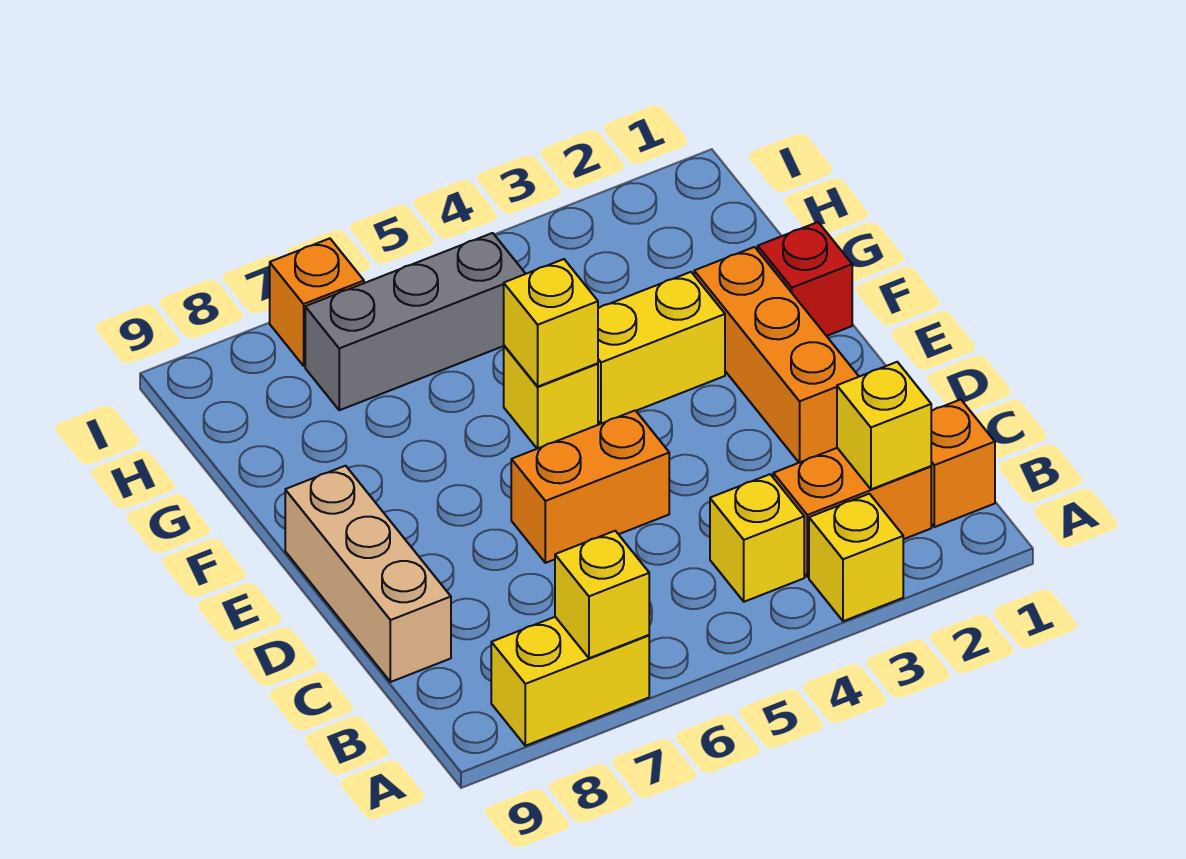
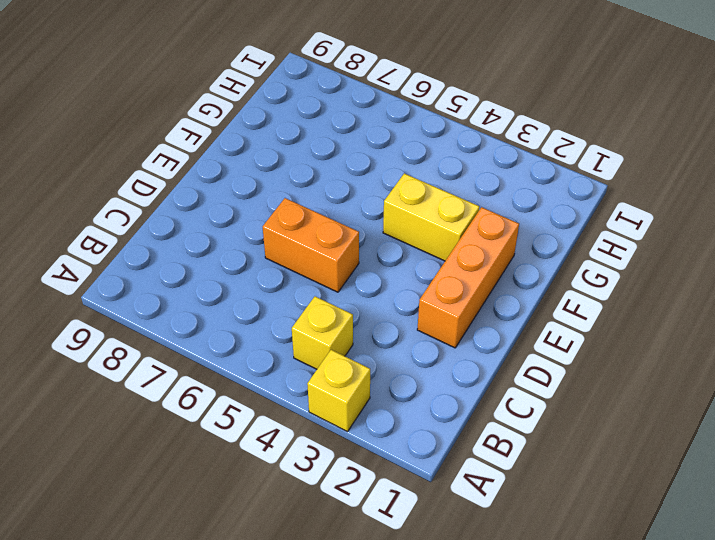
none -> yellow brick A7:A8 level 1
none -> orange brick B1 level 1
none -> orange brick B2:B3 level 1

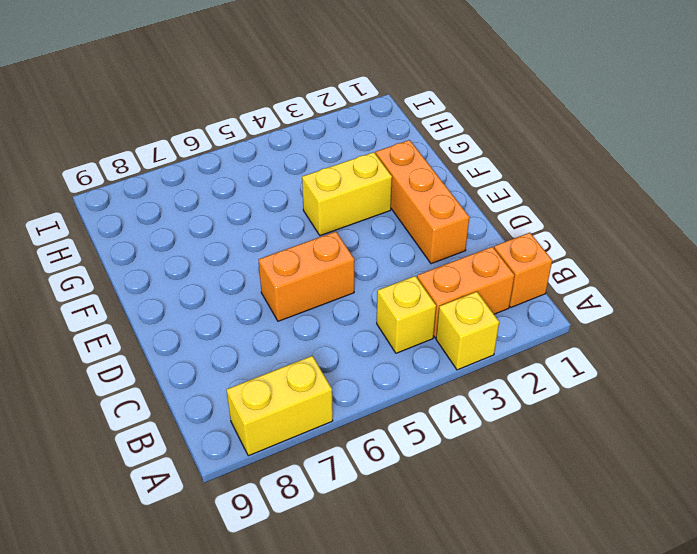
none -> tan brick C9:E9 level 1
none -> red brick F1 level 1
none -> yellow brick F5 level 1

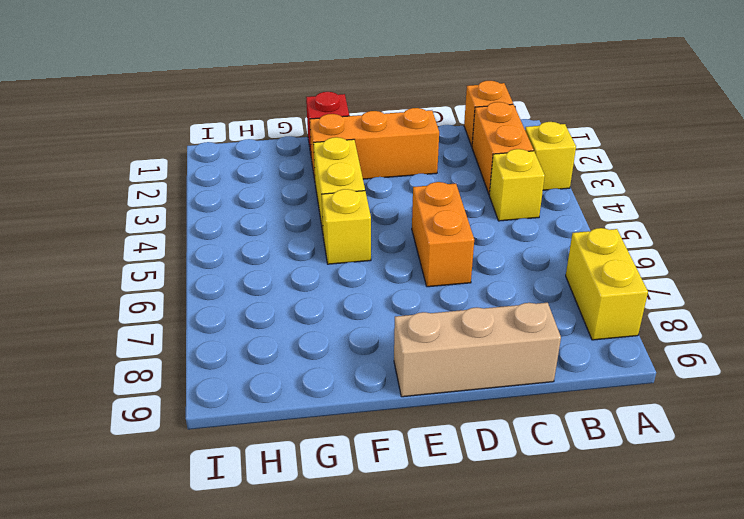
none -> grey brick H5:H7 level 1
none -> orange brick I7 level 1
none -> yellow brick A7 level 2

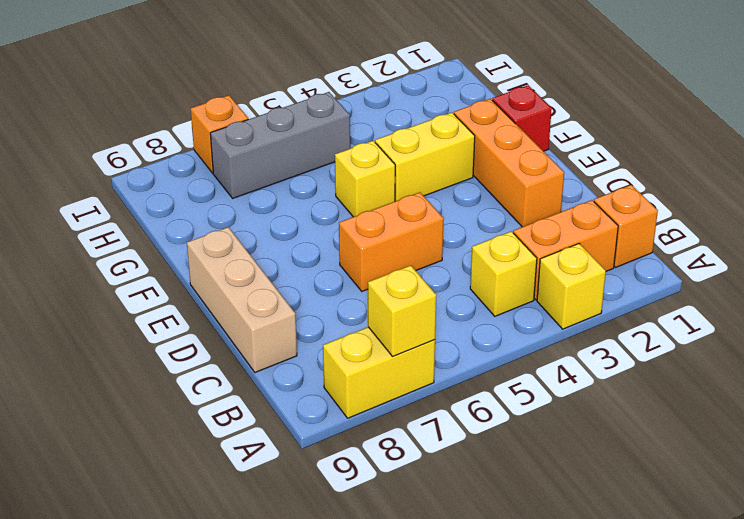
none -> yellow brick B2 level 2
none -> yellow brick F5 level 2

